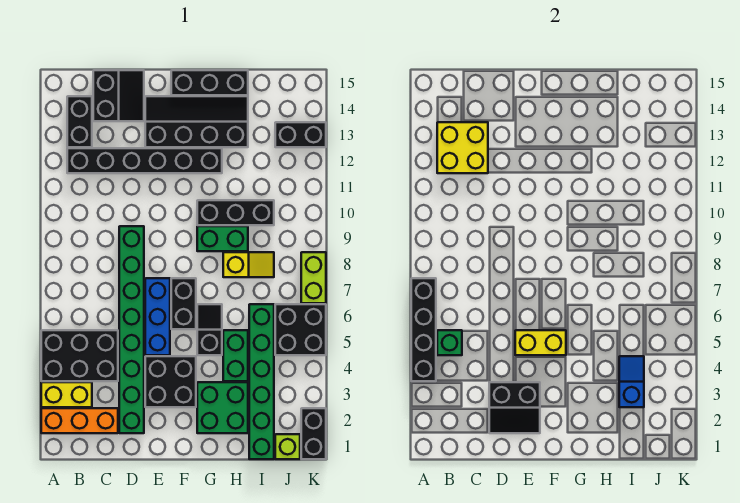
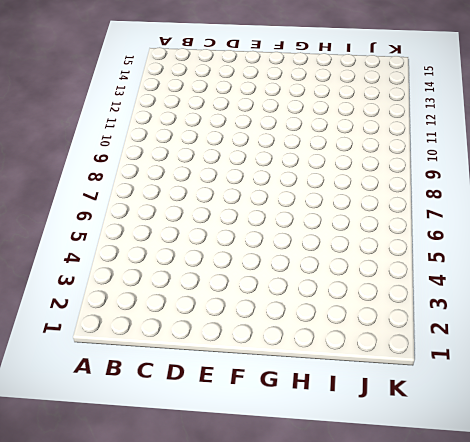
none -> orange brick A2:C2 level 1
none -> yellow brick A3:B3 level 1
none -> black brick A4:C5 level 1
none -> black brick B12:G12 level 1

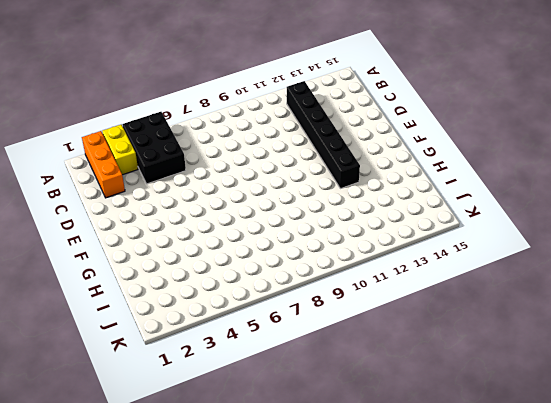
none -> black brick B13:B14 level 1
none -> black slope C14:D15 level 1 top C
none -> green brick D2:D9 level 1
none -> black brick E3:F4 level 1

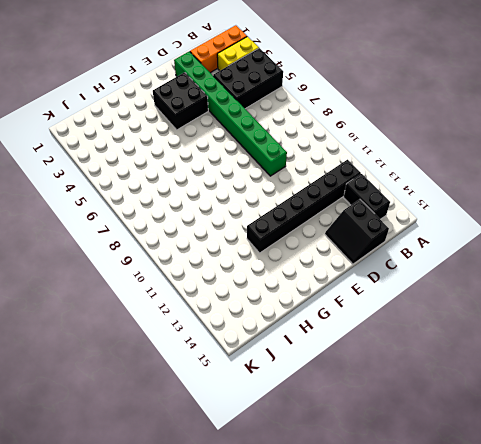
none -> blue brick E5:E7 level 1
none -> black slope E13:H14 level 1 top 13
none -> black brick F6:F7 level 1
none -> black brick F15:H15 level 1

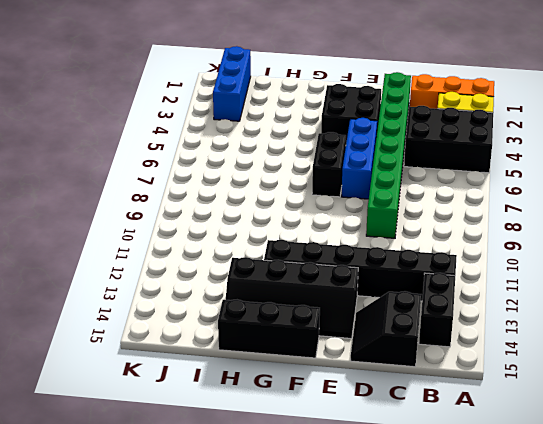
blue brick J1:J3 level 1 -> lime brick J1 level 1
none -> green brick G2:H3 level 1
none -> black slope G5:G6 level 1 top 5
none -> green brick G9:H9 level 1
none -> black brick G10:I10 level 1

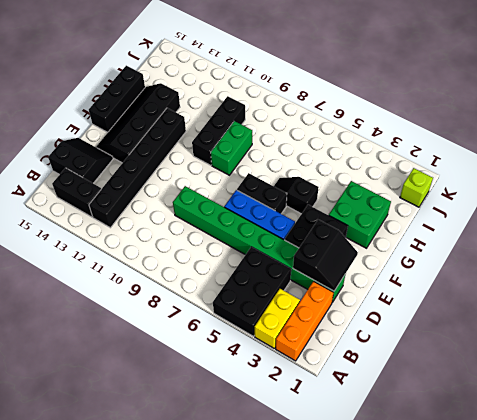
none -> green brick H4:H5 level 1
none -> yellow slope H8:I8 level 1 top H
none -> green brick I1:I6 level 1
none -> black brick J5:K6 level 1

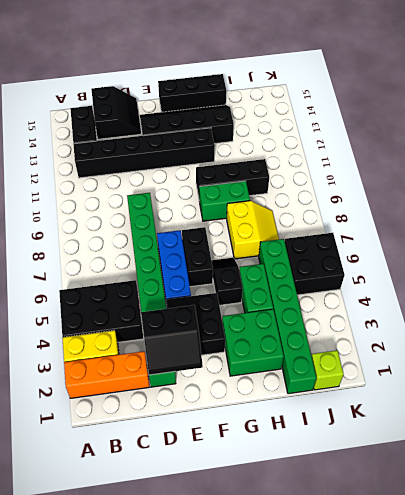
yellow slope H7:I8 level 1 top H -> yellow slope H8:I8 level 1 top H
none -> black brick J13:K13 level 1
none -> black brick K1:K2 level 1
none -> lime brick K7:K8 level 1
none -> black brick A4:A7 level 2

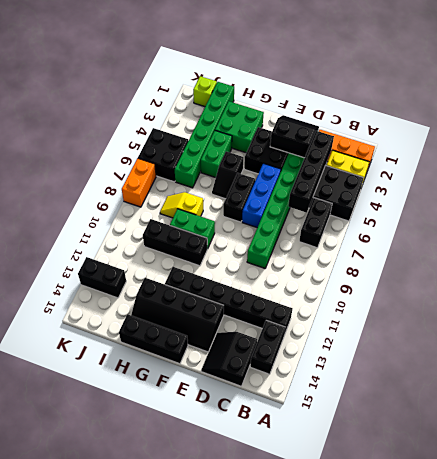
black brick B6:B7 level 1 -> black brick K1:K2 level 1
black brick C3:C6 level 2 -> black brick A4:A7 level 2
orange brick K7:K8 level 1 -> lime brick K7:K8 level 1
none -> green brick B5 level 2
none -> yellow brick B12:C13 level 2
none -> yellow brick E5:F5 level 2
none -> blue slope I3:I4 level 2 top 3

